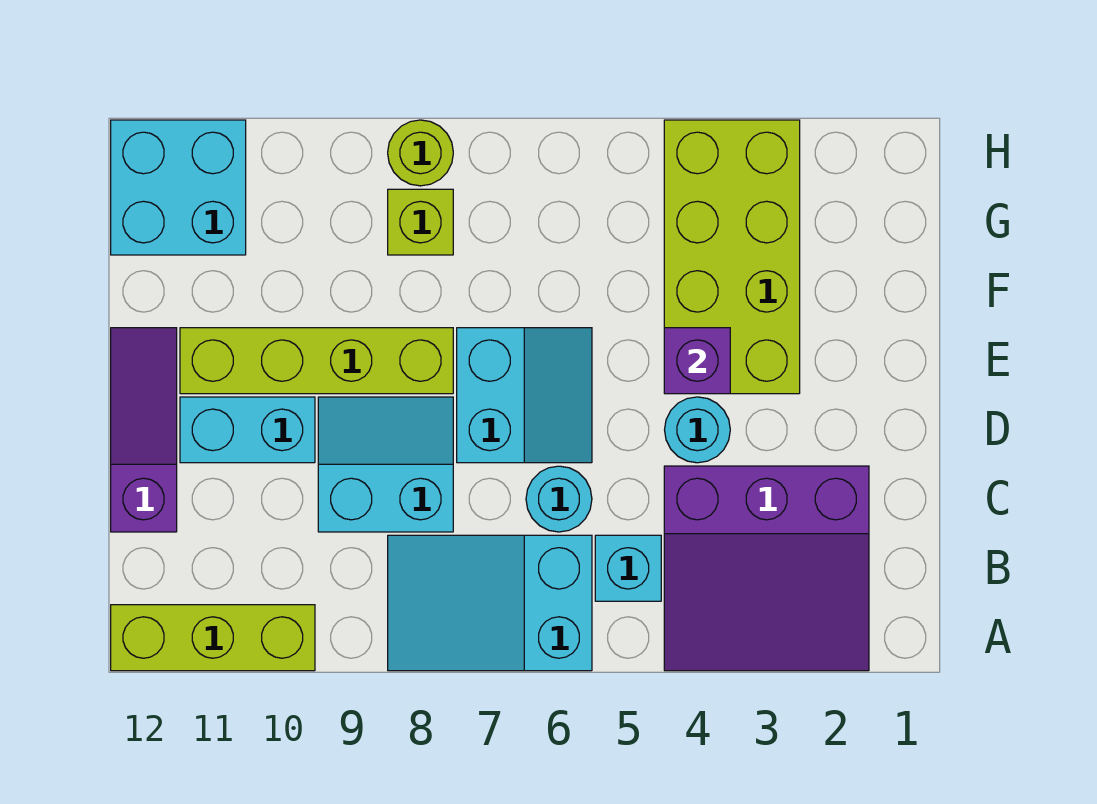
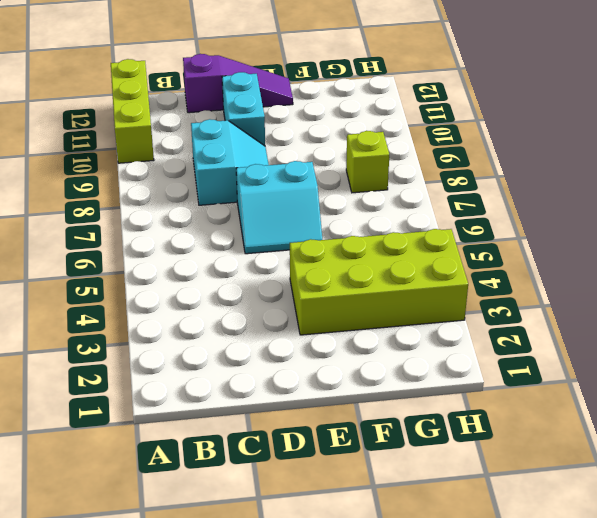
none -> purple slope A2:C4 level 1 top C
none -> cyan slope A6:B8 level 1 top 6
none -> cyan brick B5 level 1

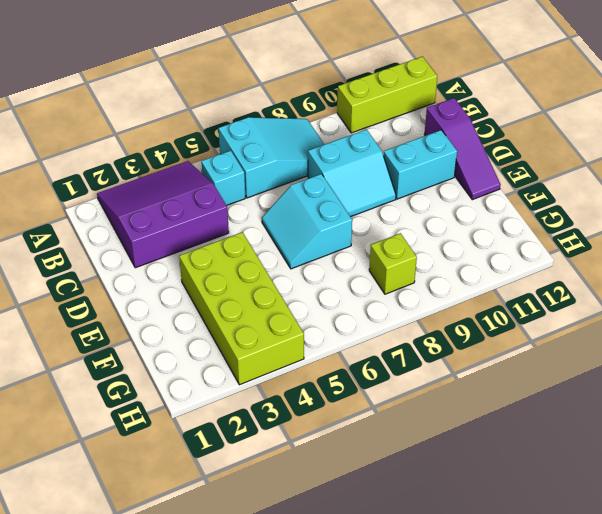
none -> cyan round brick C6 level 1
none -> cyan round brick D4 level 1
none -> lime brick E8:E11 level 1

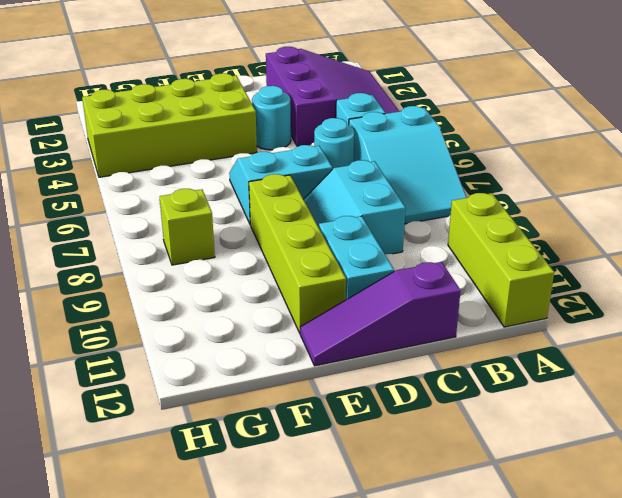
none -> cyan brick G11:H12 level 1
none -> lime round brick H8 level 1
none -> purple brick E4 level 2

